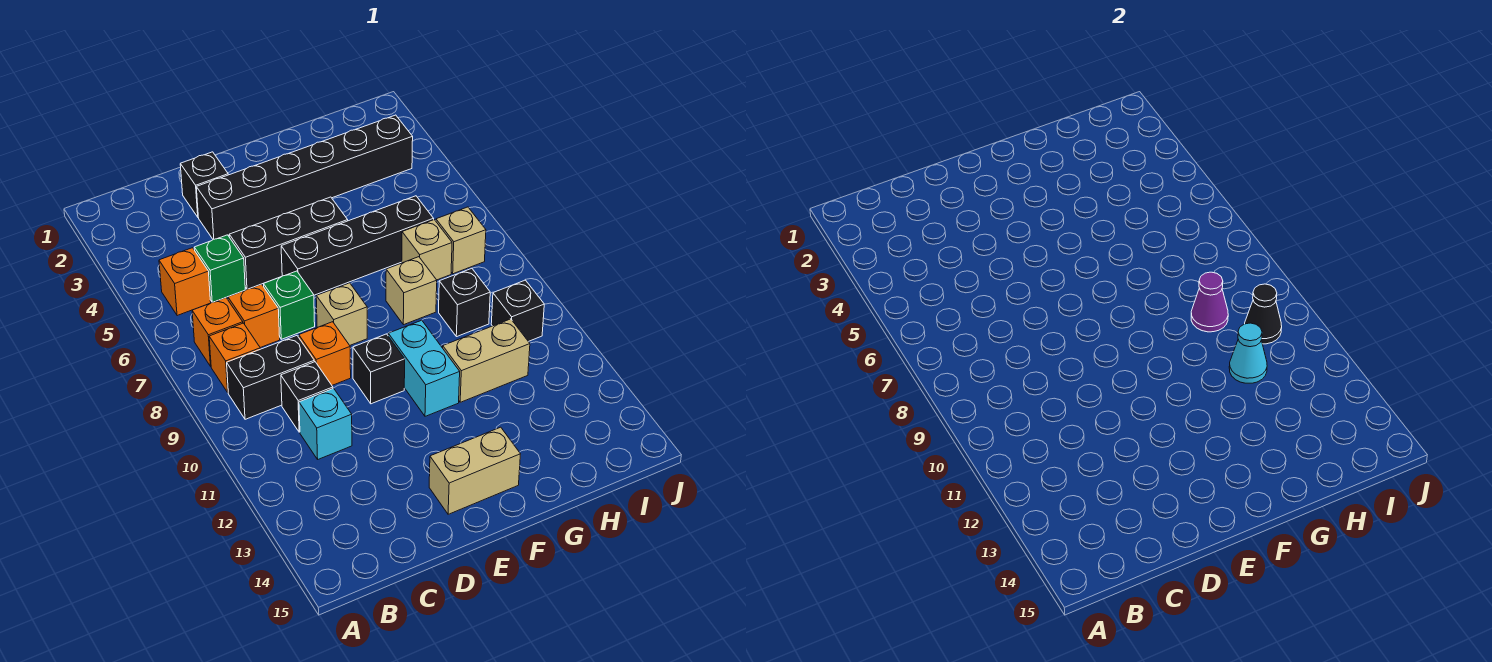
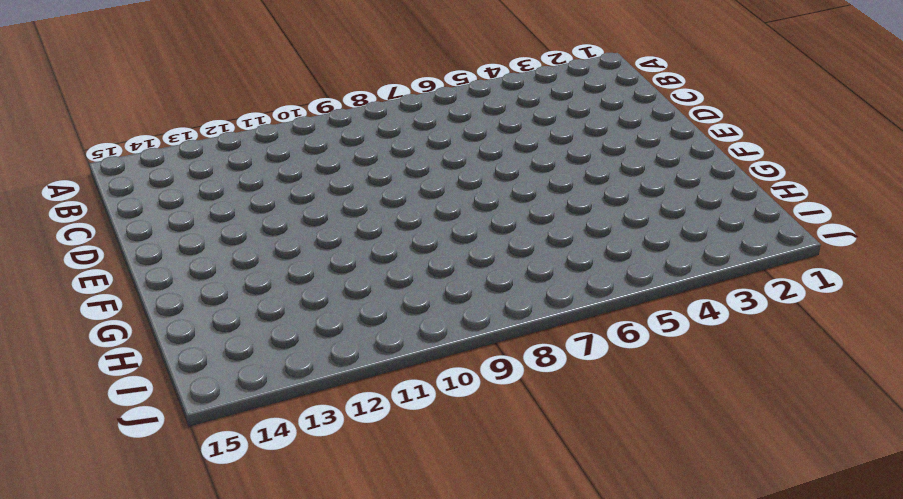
none -> orange brick B5 level 1
none -> orange brick B7 level 1
none -> orange brick B8 level 1

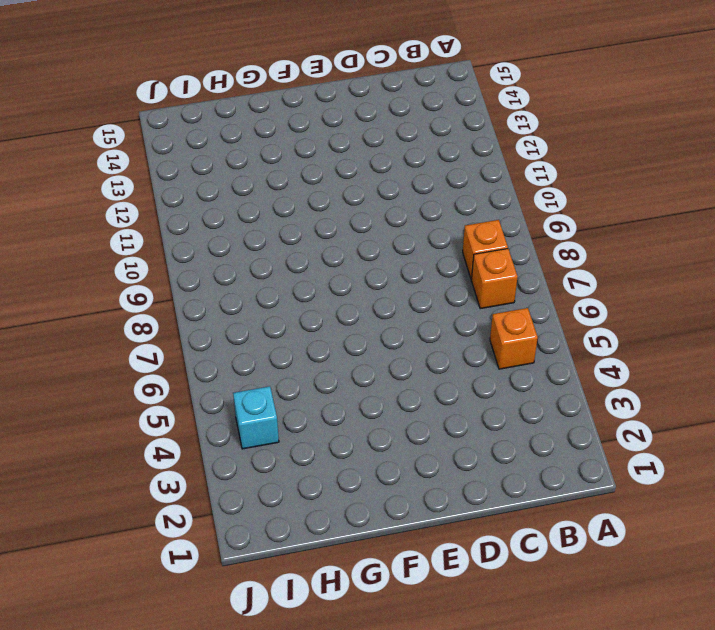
cyan brick I4 level 1 -> cyan brick C11 level 1
none -> black brick B9:C9 level 1
none -> green brick C5 level 1
none -> orange brick C7 level 1

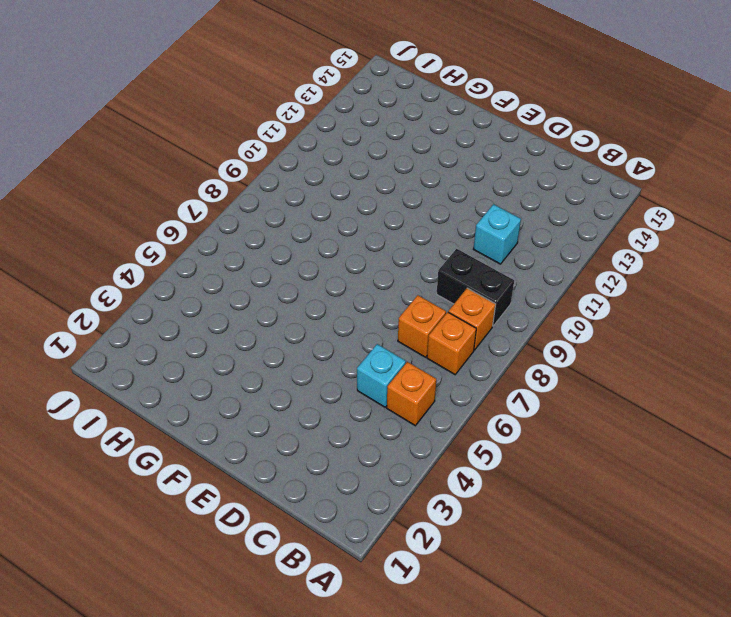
cyan brick C5 level 1 -> green brick C5 level 1
none -> black brick C10 level 1
none -> black brick D2 level 1
none -> black brick D3:I3 level 1

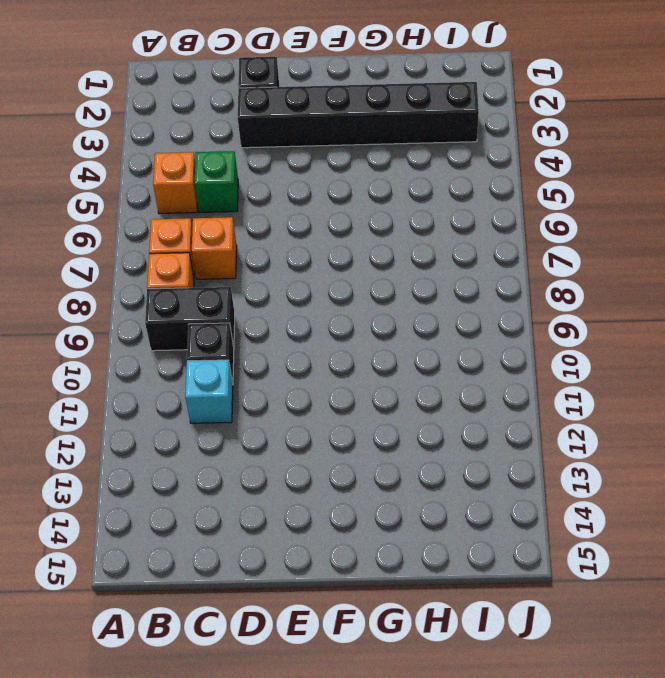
none -> black brick D5:F5 level 1
none -> green brick D7 level 1
none -> orange brick D9 level 1

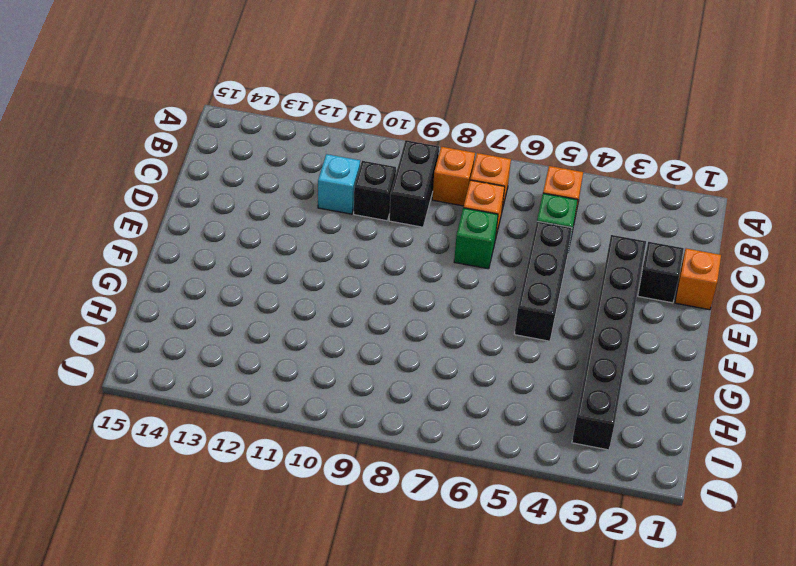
orange brick D1 level 1 -> orange brick D9 level 1
none -> black brick E6:H6 level 1
none -> tan brick E8 level 1
none -> black brick E10 level 1

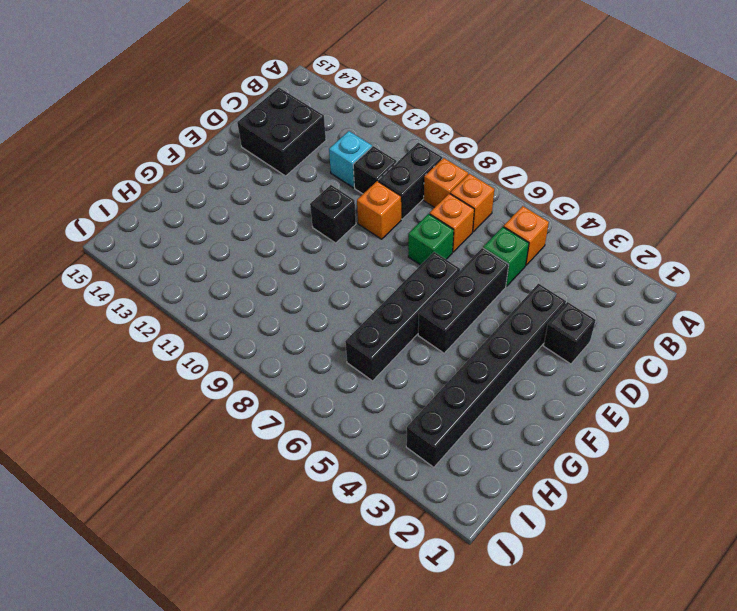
black brick C13:D14 level 1 -> none
none -> tan brick E8 level 1
none -> tan brick E14:F14 level 1
none -> cyan brick F10:F11 level 1

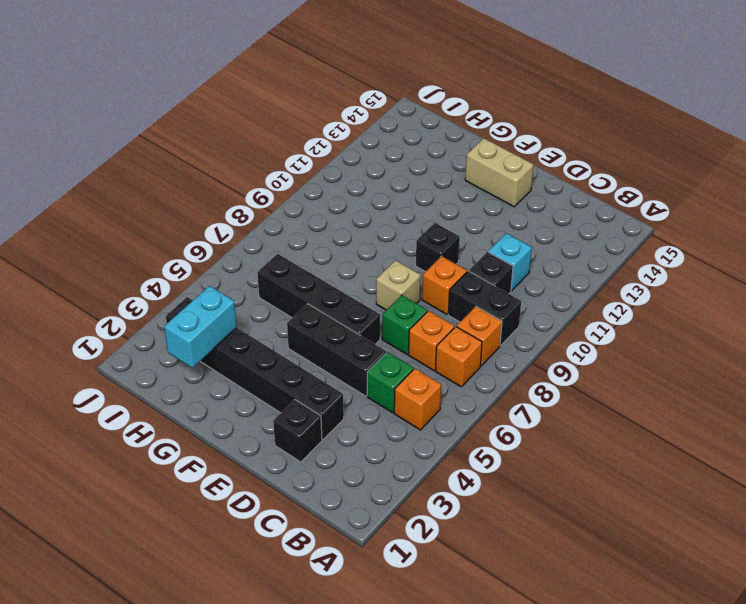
cyan brick H2:H3 level 2 -> cyan brick F10:F11 level 1
none -> tan brick G8 level 1
none -> tan brick G11:H11 level 1
none -> tan brick H7 level 1

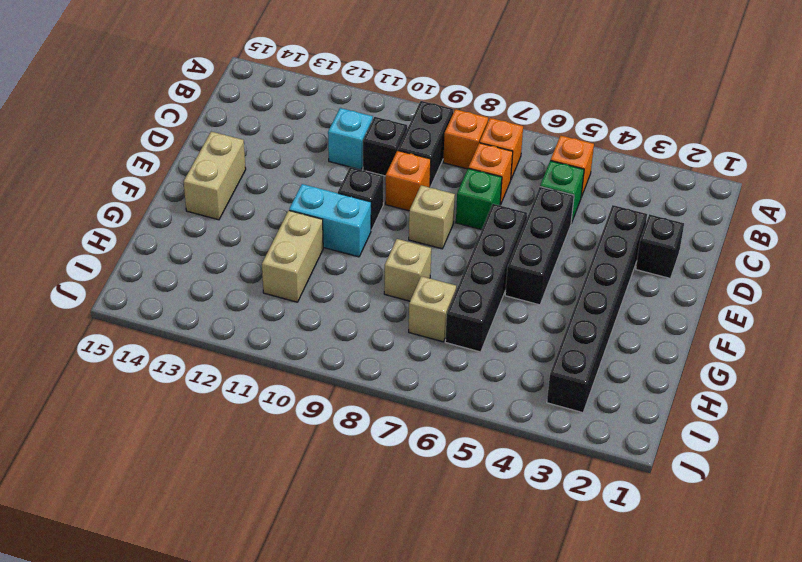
none -> black brick H9 level 1
none -> tan brick I7 level 1
none -> black brick I10 level 1

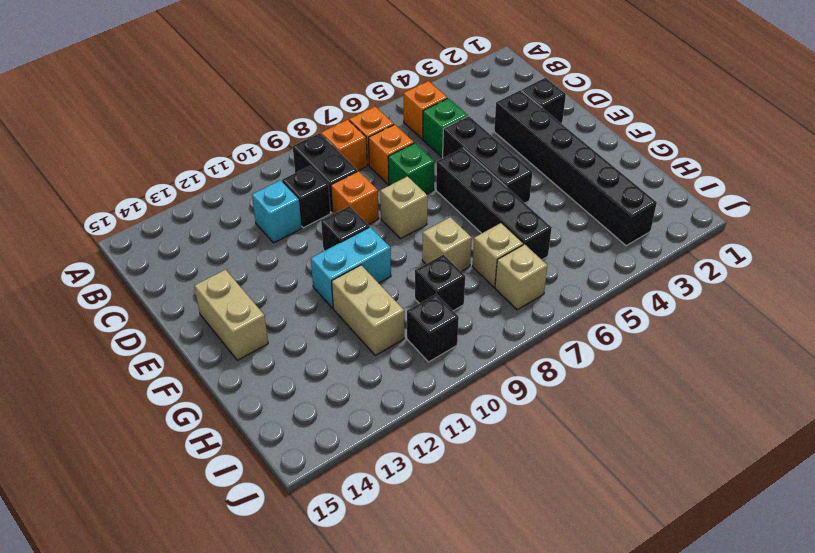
none -> purple cone H9 level 2
none -> cyan cone H11 level 2
none -> black cone I10 level 2

